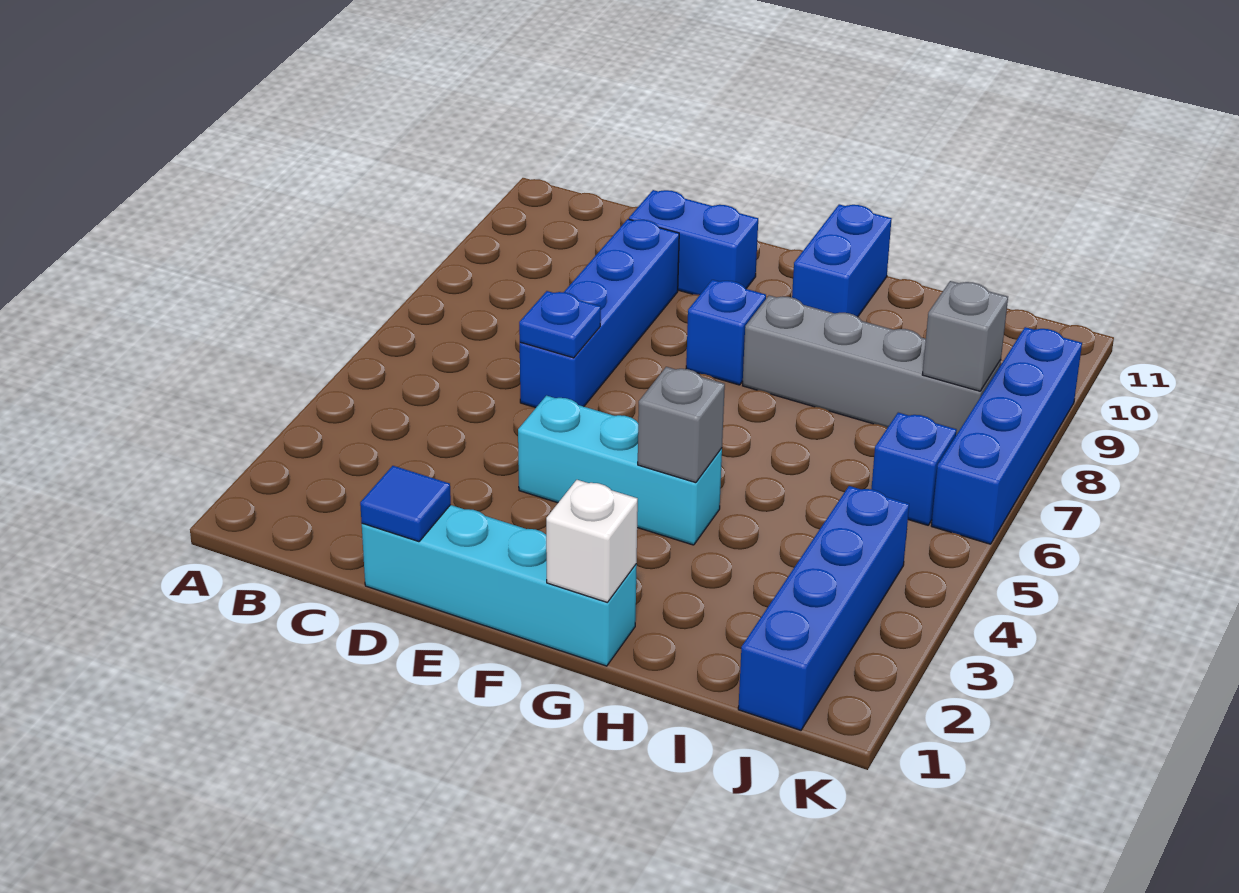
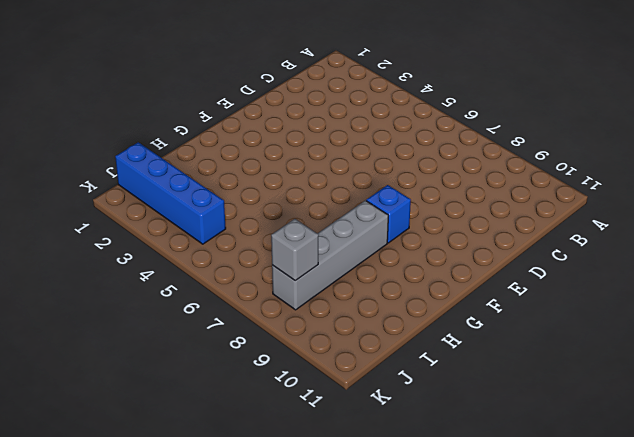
none -> cyan brick D1:G1 level 1
none -> blue brick D6:D9 level 1
none -> blue brick D10:E10 level 1

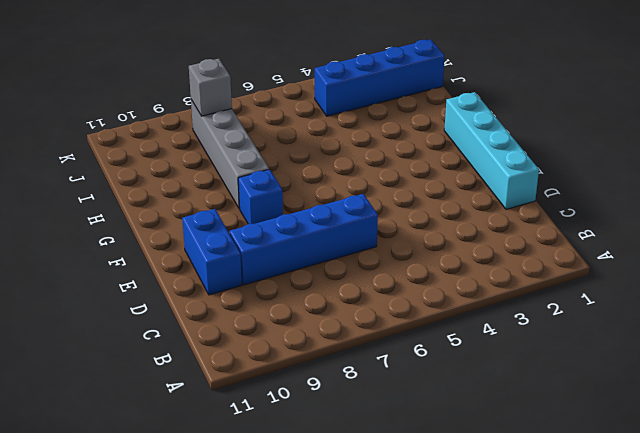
none -> cyan brick E4:G4 level 1
none -> blue brick G10:G11 level 1
none -> blue brick J6 level 1

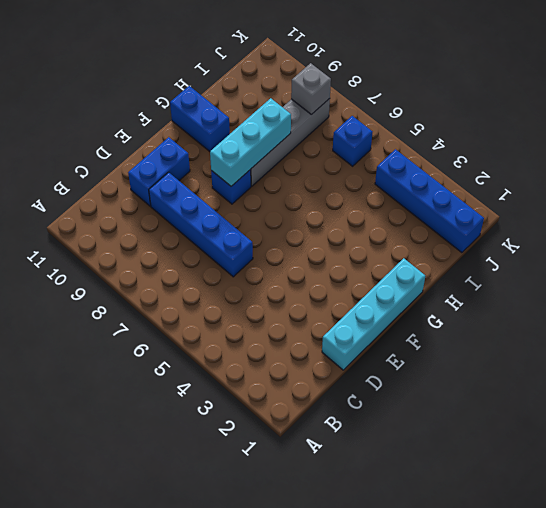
cyan brick F8:H8 level 2 -> cyan brick E4:G4 level 1
none -> blue brick K6:K9 level 1
none -> blue tile D1 level 2
none -> blue plate D6 level 2

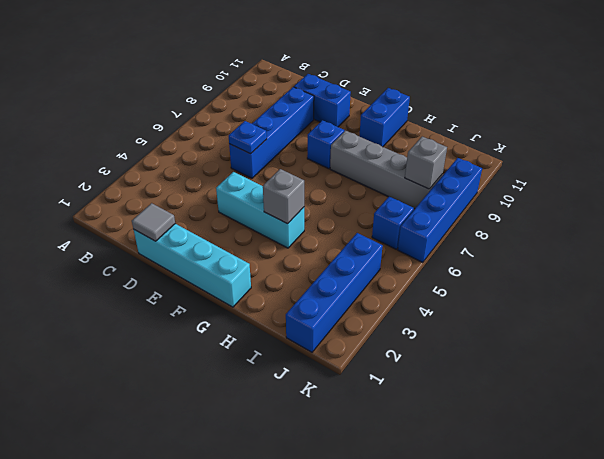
grey tile D1 level 2 -> blue tile D1 level 2
none -> white brick G1 level 2

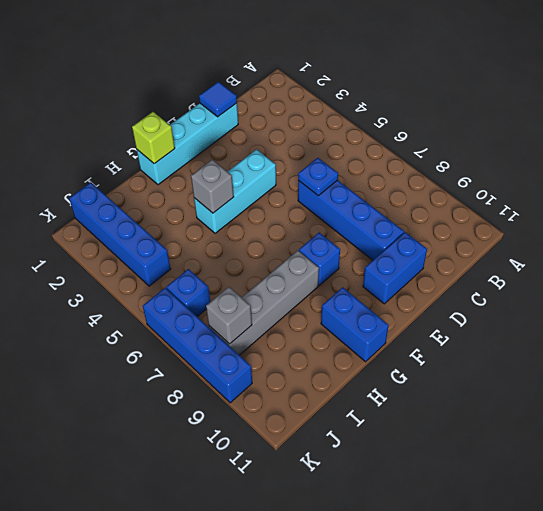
lime brick G1 level 2 -> white brick G1 level 2

